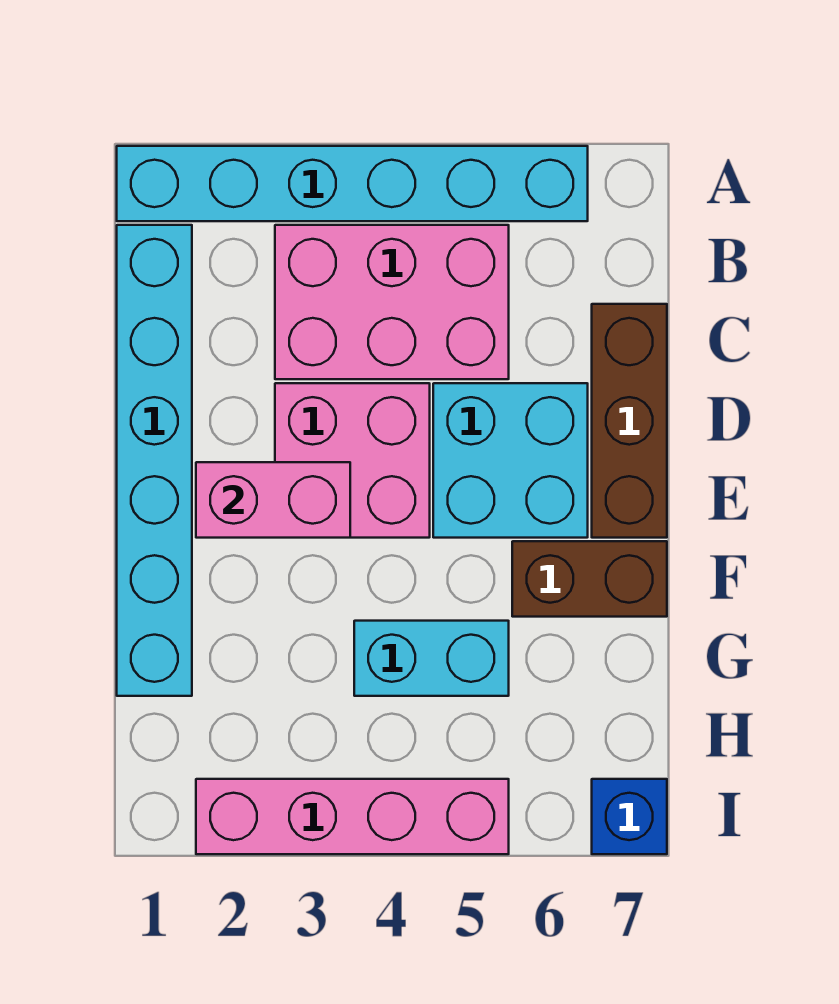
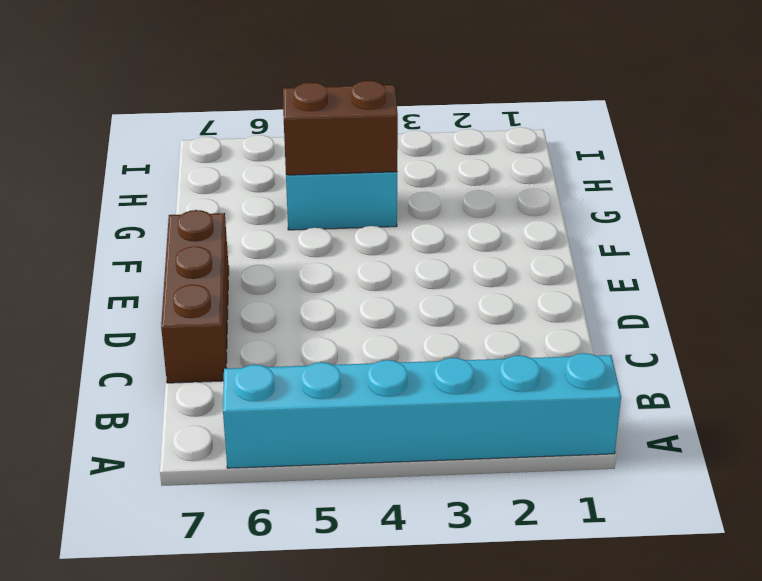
brown brick G4:G5 level 2 -> brown brick F6:F7 level 1
none -> cyan brick B1:G1 level 1
none -> pink brick B3:C5 level 1

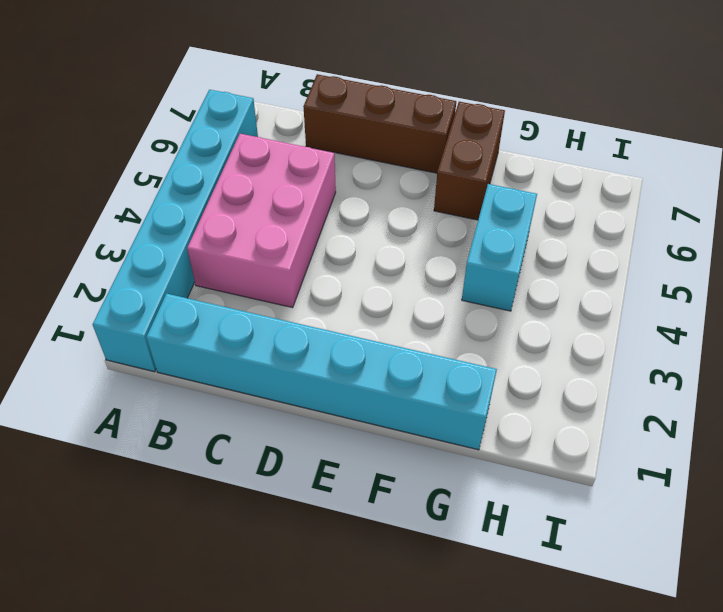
none -> pink brick D3:E4 level 1
none -> cyan brick D5:E6 level 1

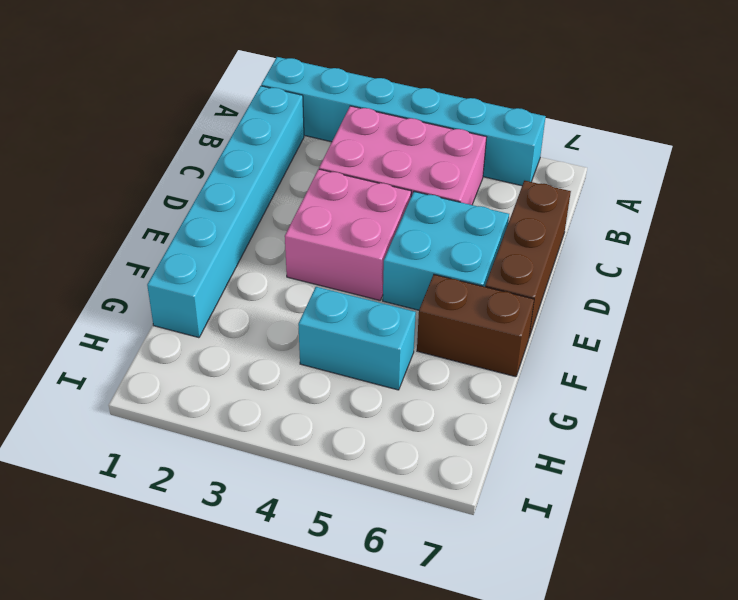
none -> pink brick I2:I5 level 1
none -> blue brick I7 level 1

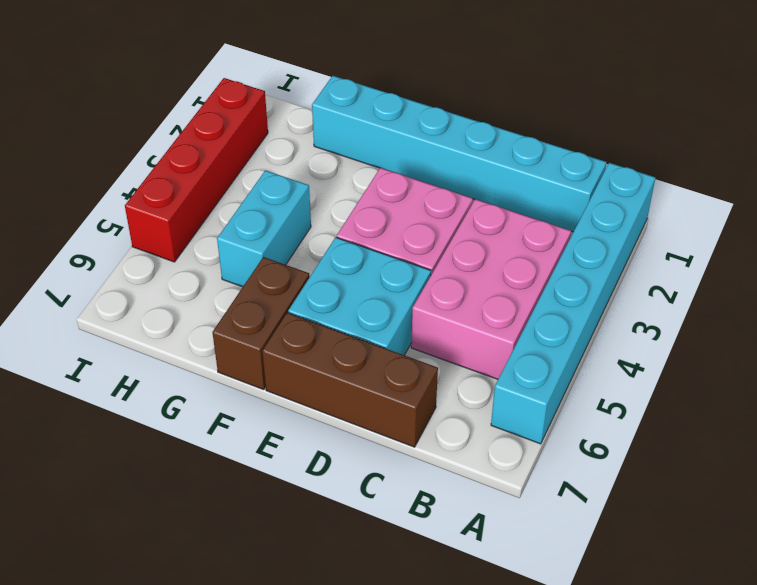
red brick I2:I5 level 1 -> pink brick I2:I5 level 1
none -> blue brick I7 level 1
none -> pink brick E2:E3 level 2

